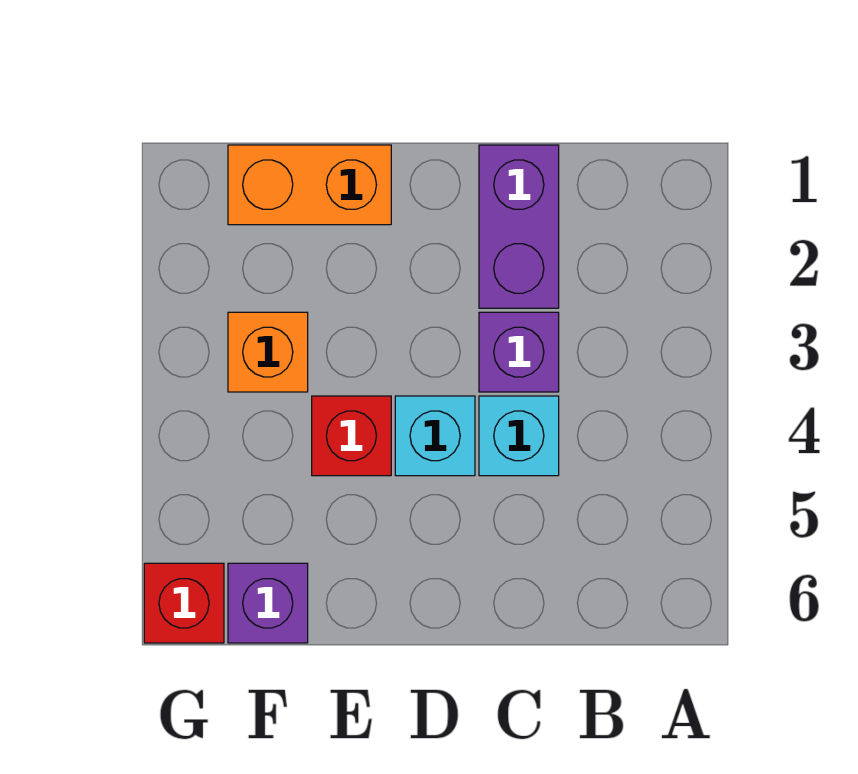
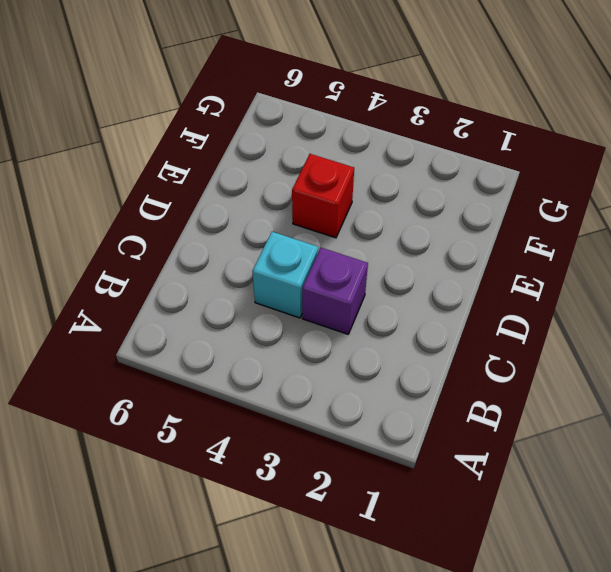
none -> purple brick C1:C2 level 1
none -> cyan brick D4 level 1

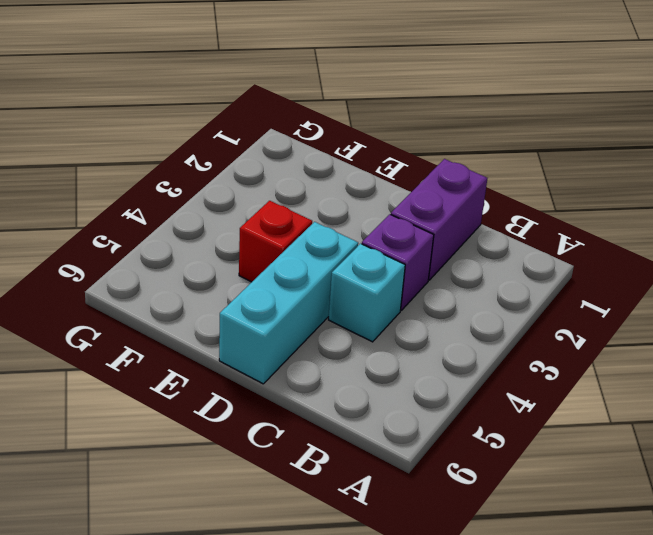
cyan brick D4:D6 level 1 -> cyan brick D4 level 1
none -> orange brick E1:F1 level 1
none -> orange brick F3 level 1

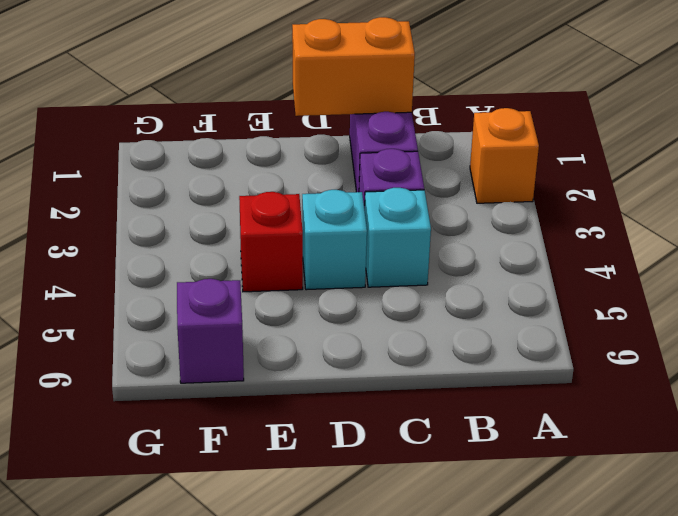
orange brick A2 level 1 -> orange brick F3 level 1
orange brick C1:D1 level 2 -> orange brick E1:F1 level 1
none -> red brick G6 level 1

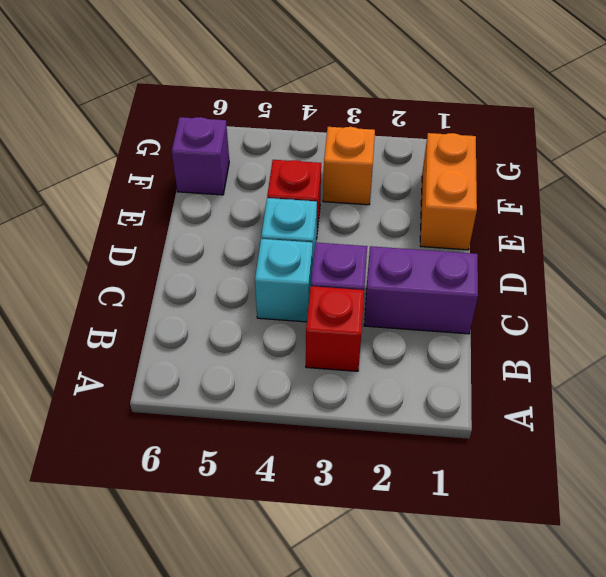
red brick B3 level 1 -> red brick G6 level 1

